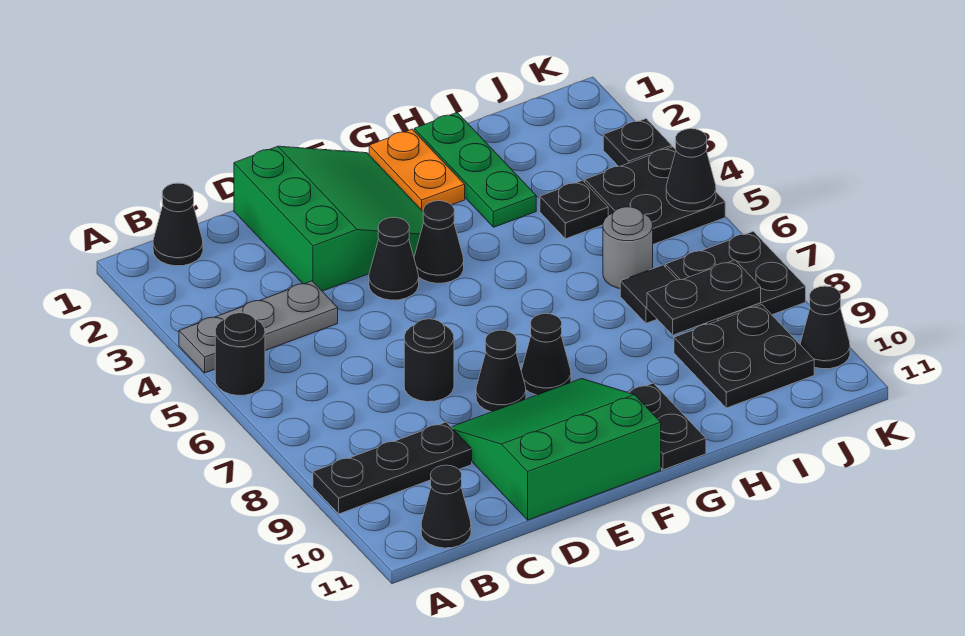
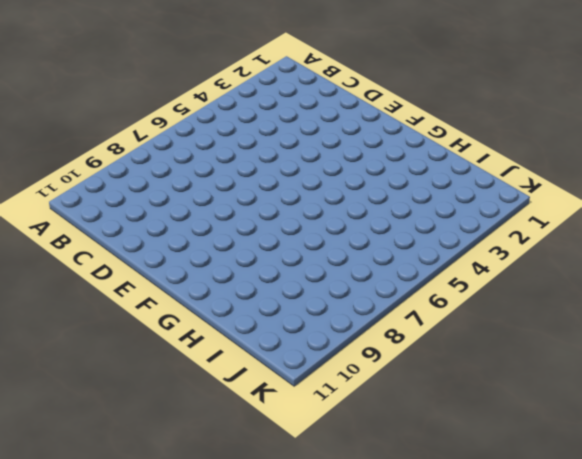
none -> grey plate A4:C4 level 1
none -> black round brick A5 level 1
none -> black plate A9:C9 level 1

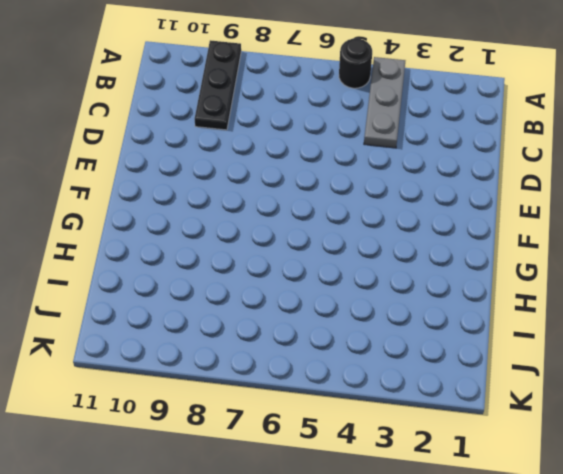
none -> black cone B1 level 1
none -> black cone B11 level 1
none -> green slope D1:F3 level 1 top D

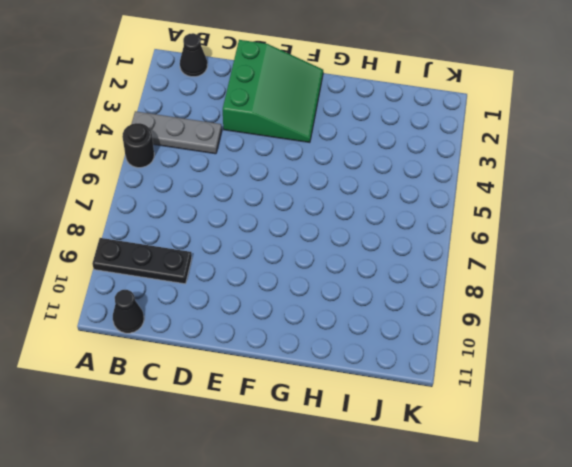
none -> black round brick D7 level 1
none -> green slope D9:F11 level 1 top 11
none -> black cone E4 level 1

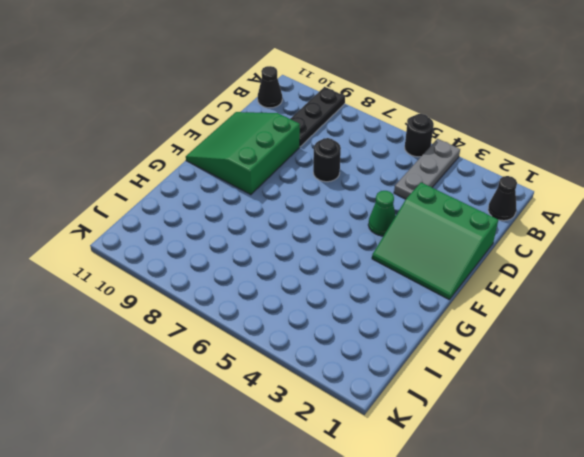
green slope D9:F11 level 1 top 9 -> green slope D9:F11 level 1 top 11
green cone E4 level 1 -> black cone E4 level 1
none -> black cone E8 level 1
none -> black cone F4 level 1
none -> black cone F8 level 1

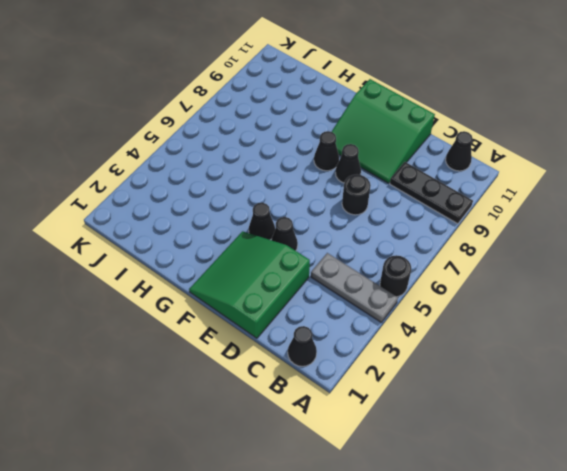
none -> orange plate G1:G2 level 1
none -> black plate G10:G11 level 1
none -> green plate H1:H3 level 1

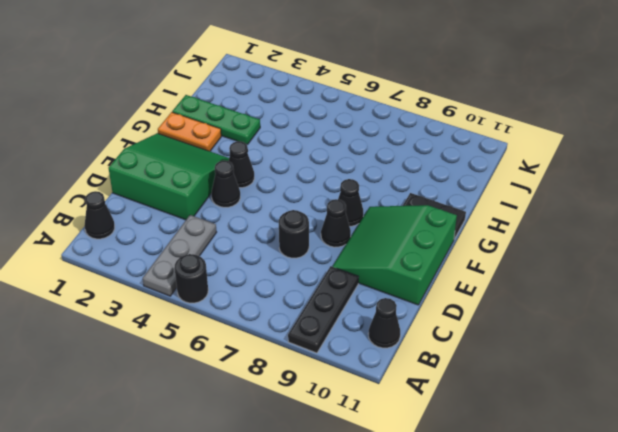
none -> black plate I4 level 1
none -> grey round brick I6 level 1
none -> black tile I7 level 1

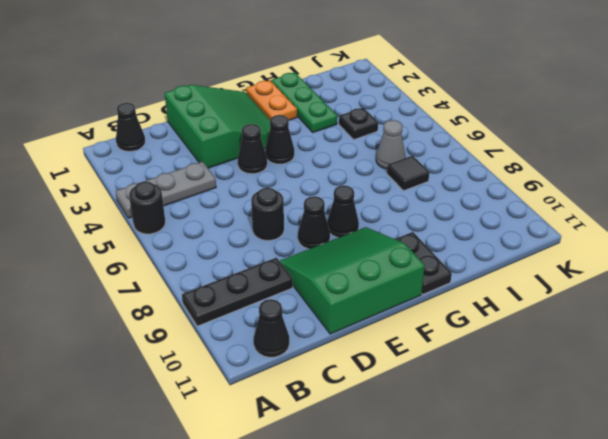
grey cone I6 level 1 -> grey round brick I6 level 1
none -> black plate I9:J10 level 1
none -> black plate J4:K5 level 1
none -> black plate J7:K8 level 1

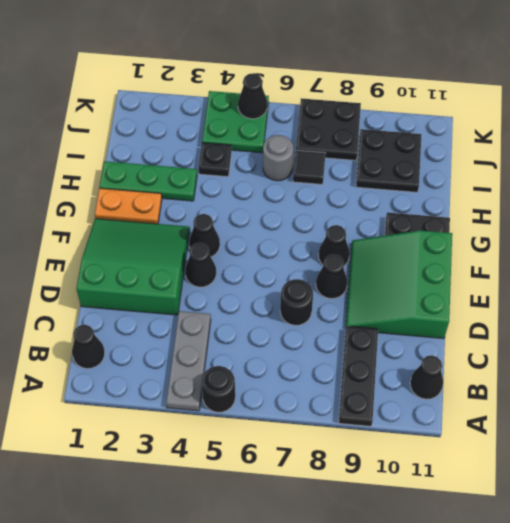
green plate J4:K5 level 1 -> black plate J4:K5 level 1
none -> black plate K3 level 1
none -> black cone K10 level 1
none -> black plate I8:J8 level 2

